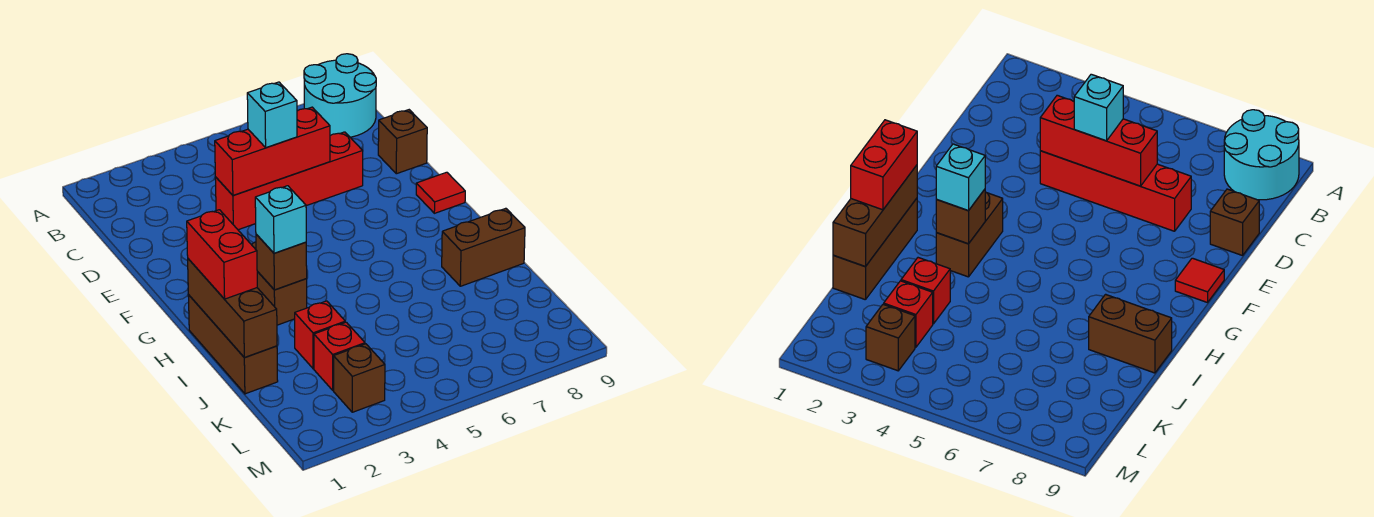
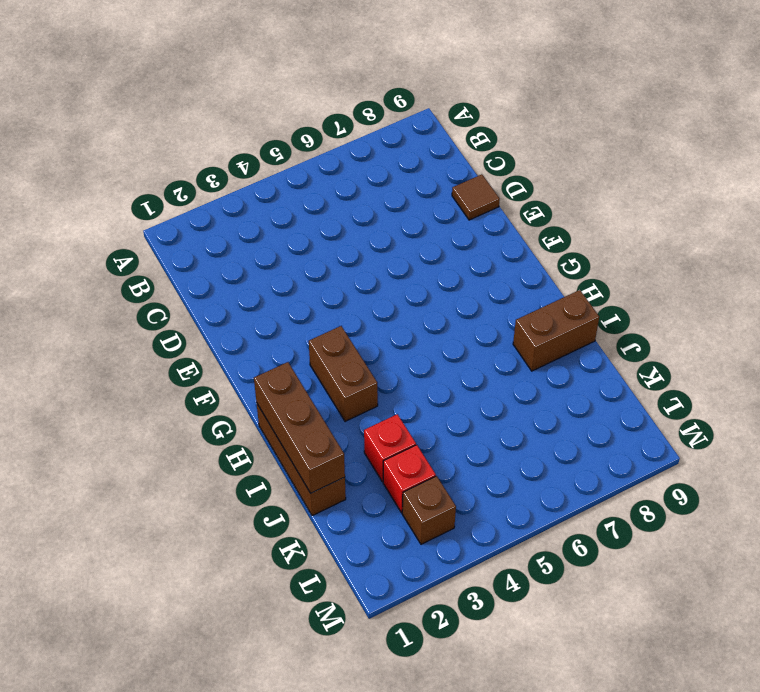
brown tile D9 level 1 -> brown brick D9 level 1
none -> cyan round brick A8:B9 level 1
none -> red brick D4:D7 level 1
none -> red tile F9 level 1

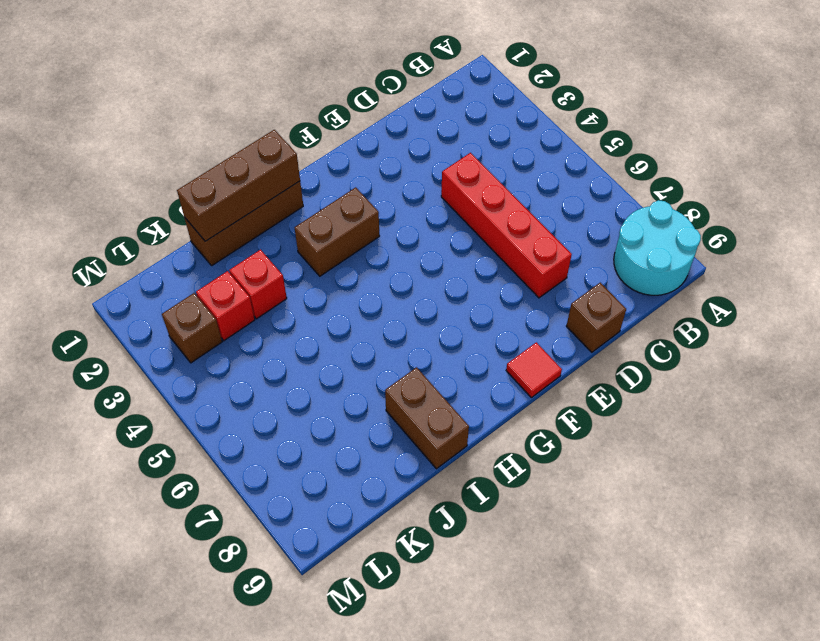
none -> red brick D4:D6 level 2
none -> brown brick H3 level 2
none -> cyan brick D5 level 3

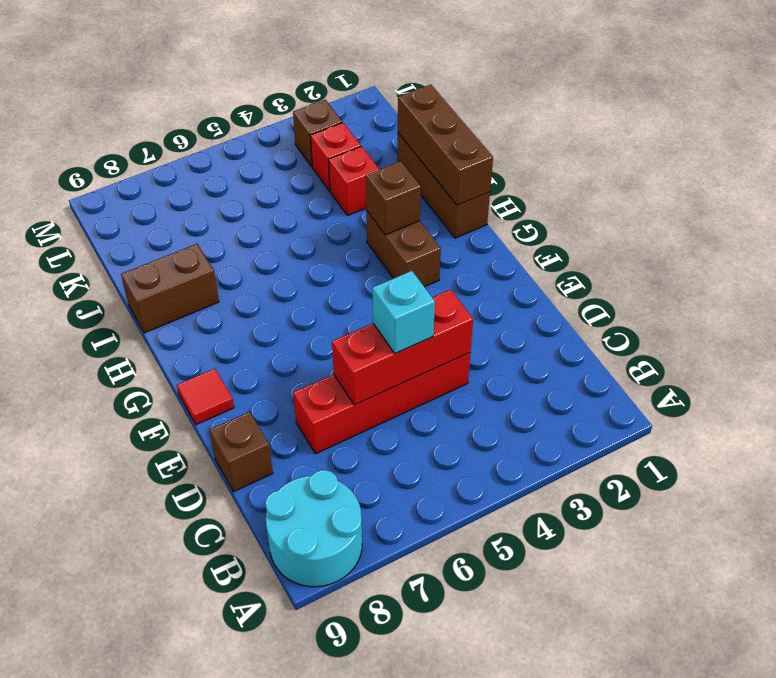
none -> red brick H1:I1 level 3
none -> cyan brick H3 level 3

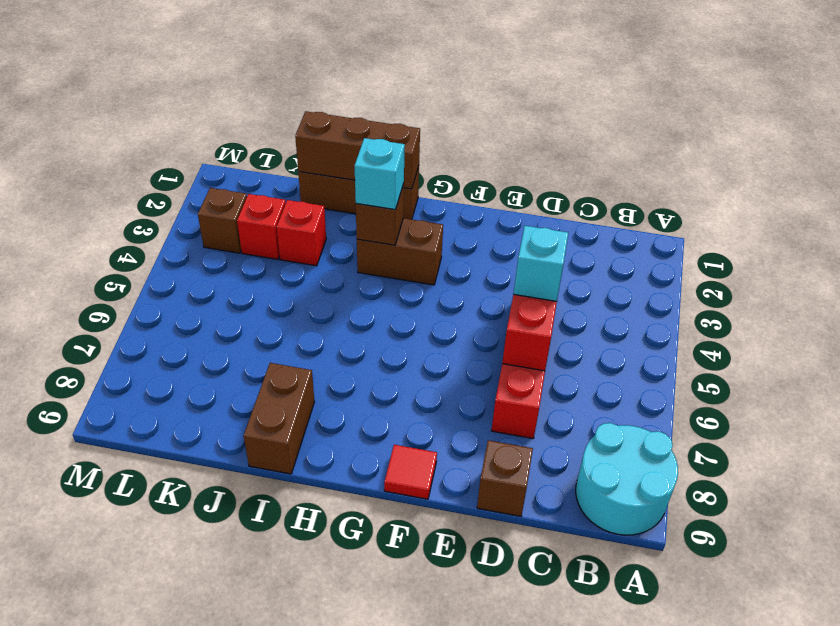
none -> red brick H1:I1 level 3

